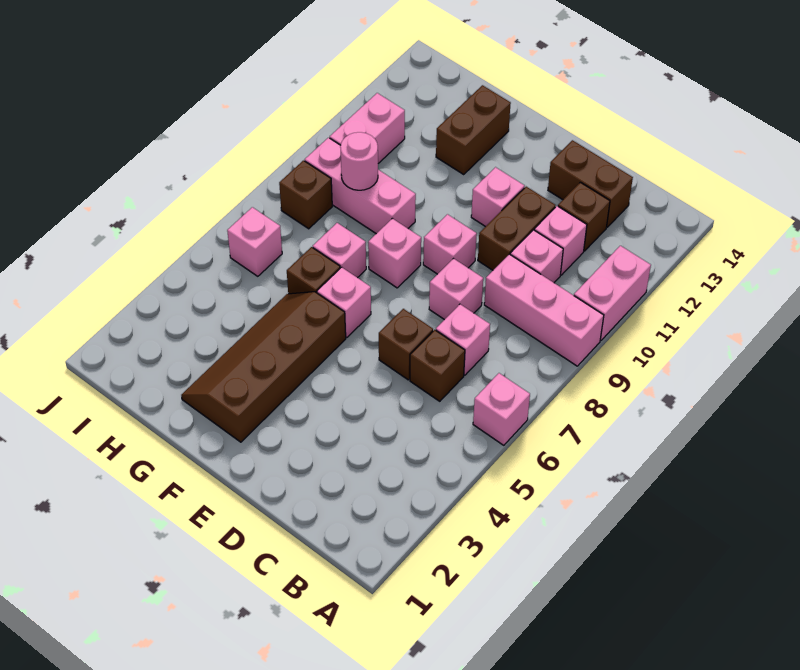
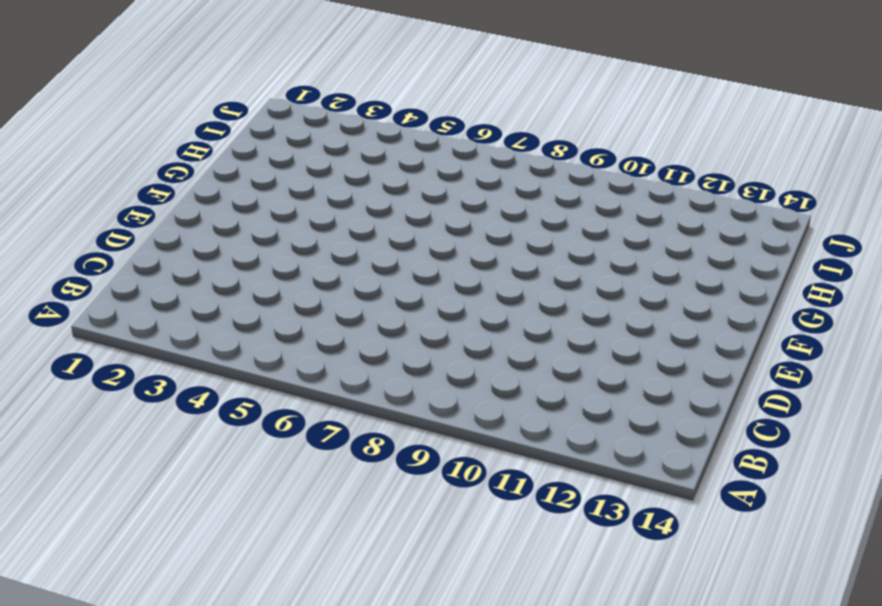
none -> pink brick A6 level 1
none -> pink brick A9:C9 level 1
none -> pink brick A10:A11 level 1

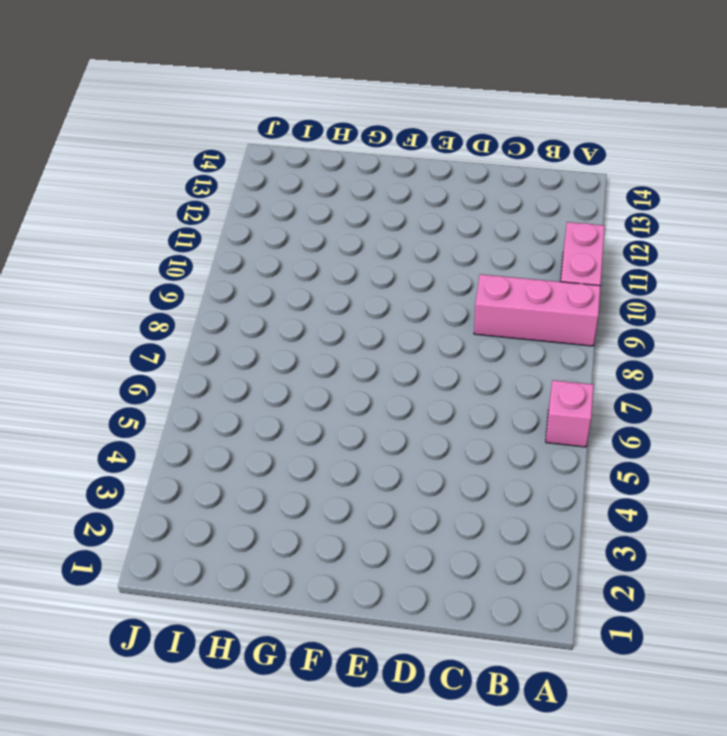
none -> brown brick C6 level 1
none -> pink brick C7 level 1
none -> pink brick C10 level 1

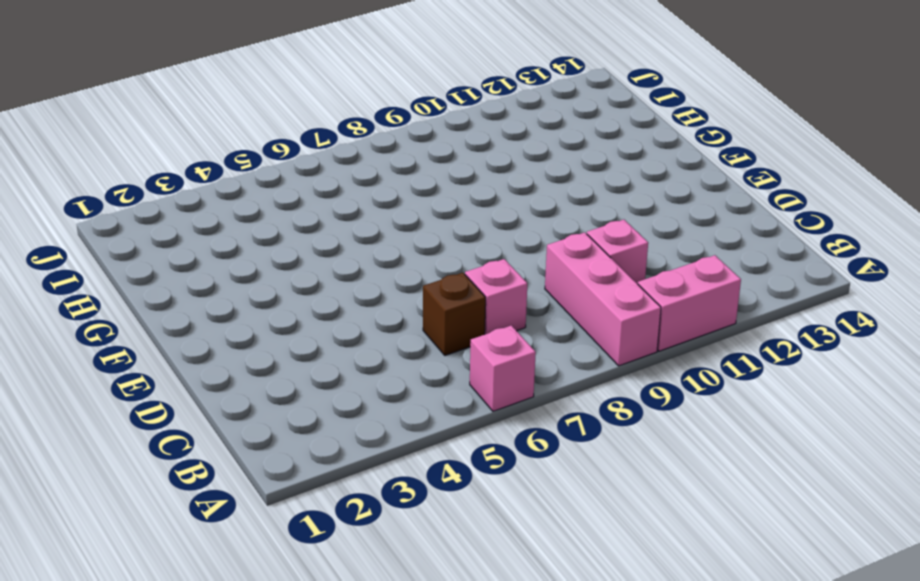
none -> pink brick C11 level 1
none -> brown brick C12 level 1
none -> brown brick C13:D13 level 1

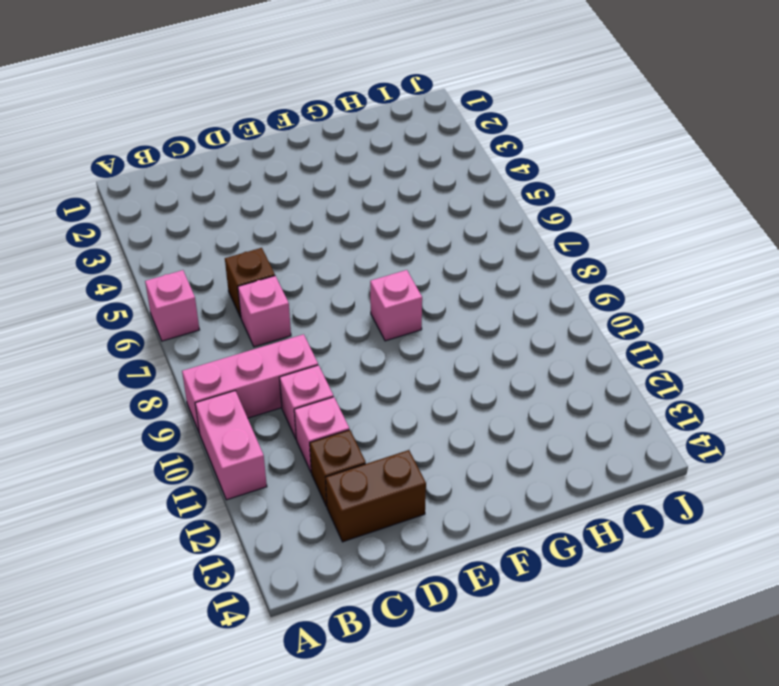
none -> brown brick D6 level 1
none -> pink brick D8 level 1
none -> brown brick D10:D11 level 1

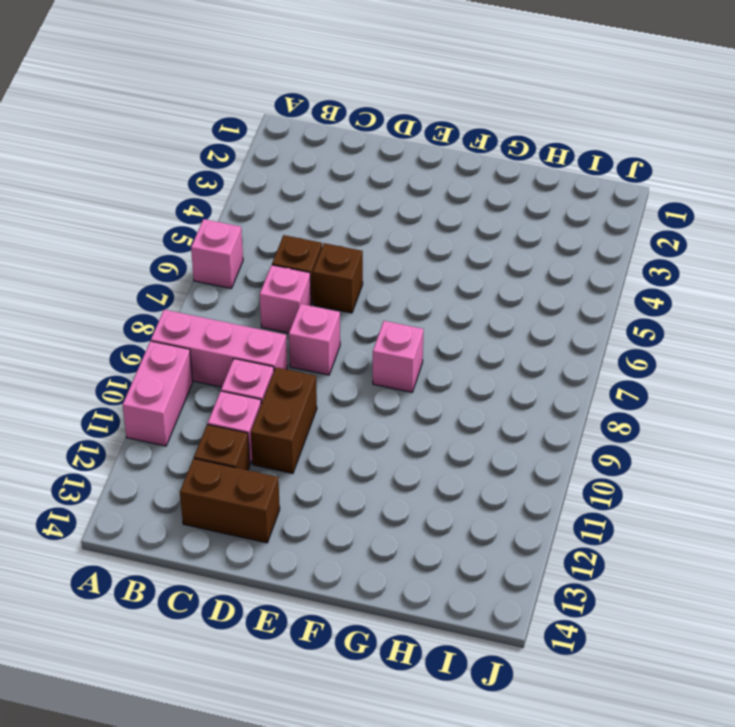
none -> pink brick E9 level 1
none -> pink brick E11 level 1
none -> brown slope F2:G5 level 1 top F

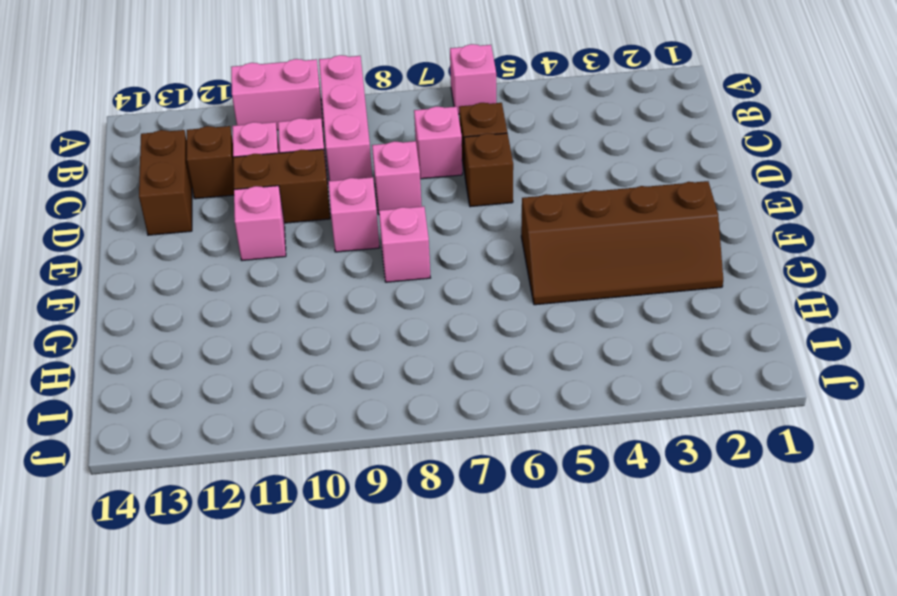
none -> pink brick F6 level 1
none -> brown brick G6 level 1
none -> pink brick G7 level 1

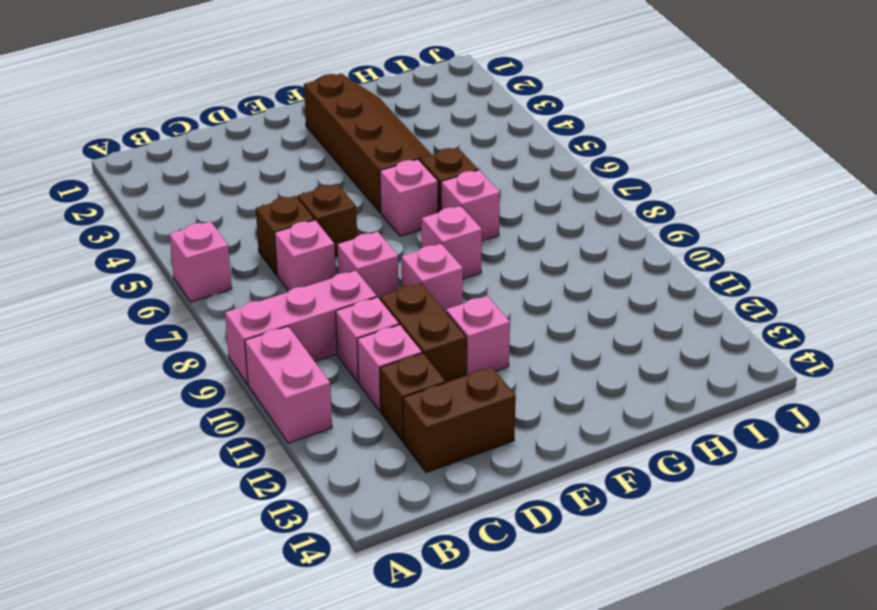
none -> pink brick G9:I9 level 1
none -> brown brick G12:G13 level 1
none -> pink brick I6 level 1

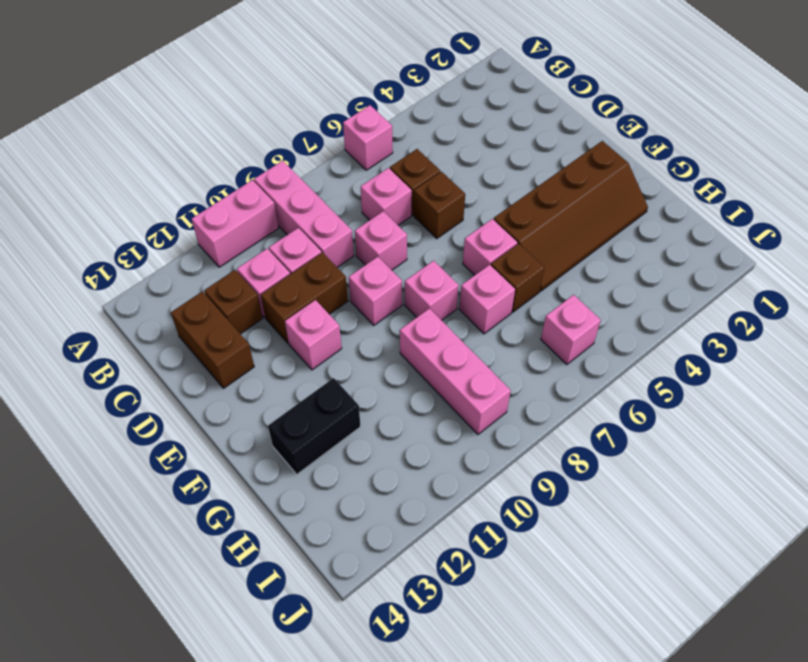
black brick G12:G13 level 1 -> brown brick G12:G13 level 1
none -> brown brick I8 level 1
none -> pink brick I10:I11 level 1
none -> pink round brick H9 level 2

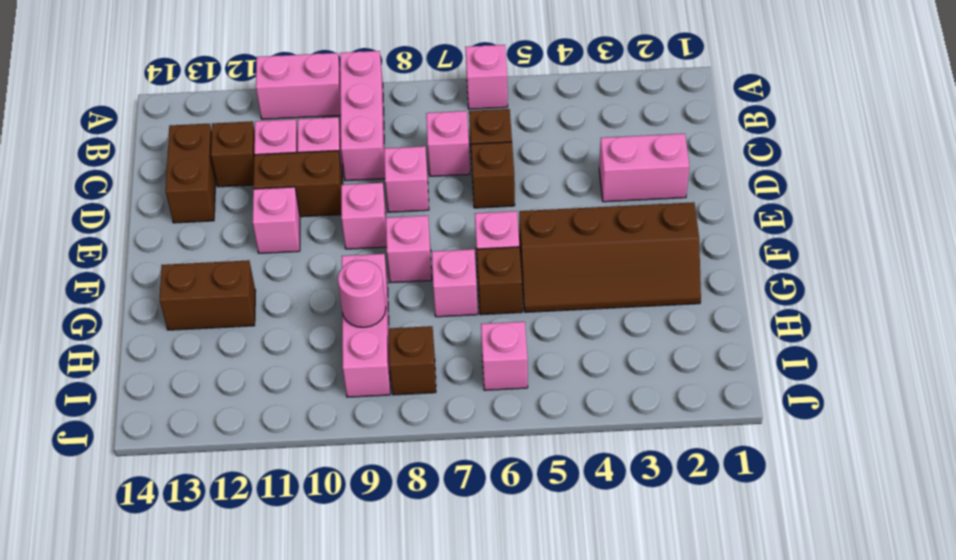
pink brick D2:D3 level 1 -> pink brick I10:I11 level 1

